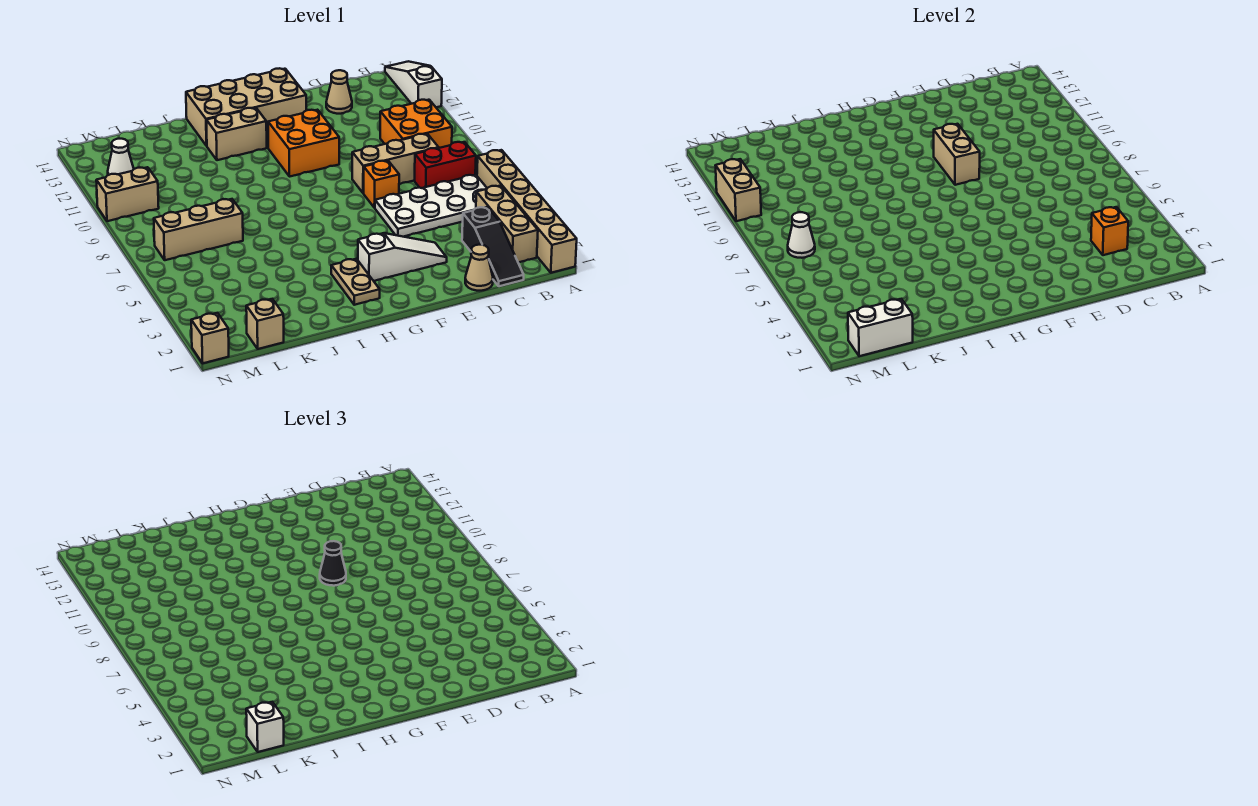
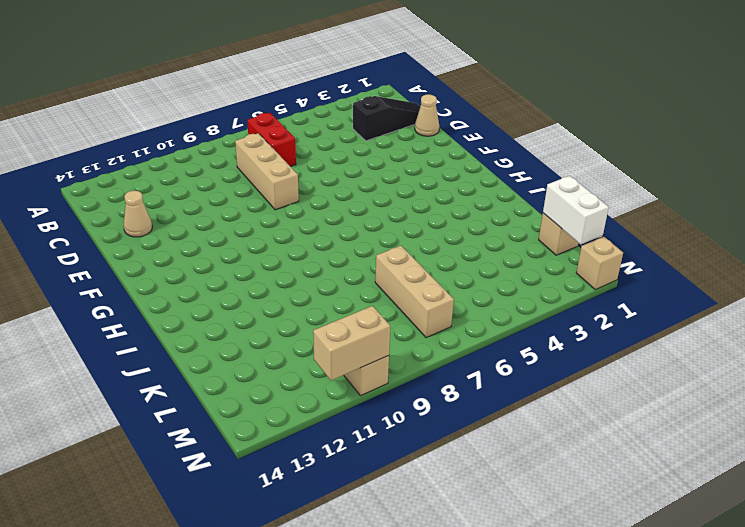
none -> tan brick A1:A6 level 1
none -> white slope A12:A14 level 1 top 12
none -> tan brick B2:B4 level 1

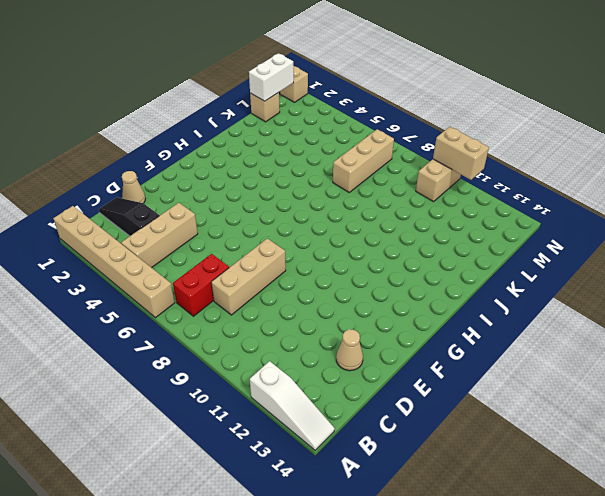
tan brick B4:D4 level 1 -> tan brick B2:B4 level 1
none -> white plate B5:E6 level 1
none -> orange brick B9:C10 level 1
none -> white slope E3:G3 level 1 top G

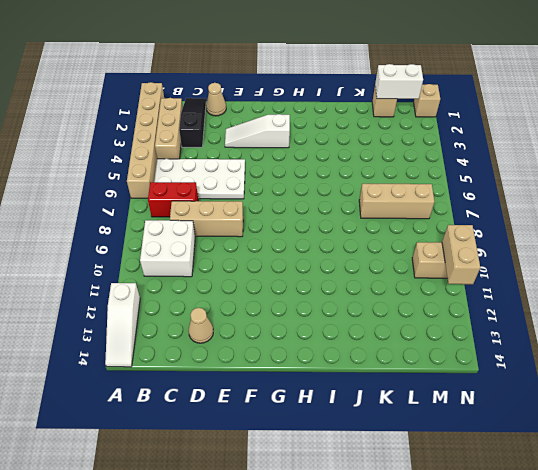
white brick B9:C10 level 1 -> orange brick B9:C10 level 1
none -> orange brick E7 level 1
none -> orange brick F10:G11 level 1
none -> tan brick F13:I14 level 1

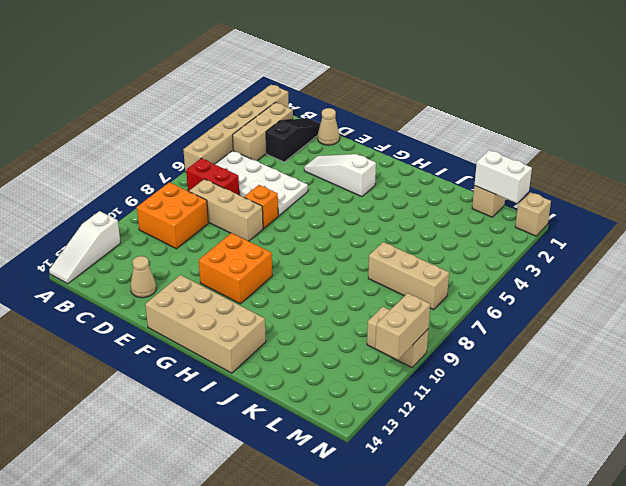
none -> tan plate H2:H3 level 1
none -> tan brick H12:I12 level 1
none -> white cone M12 level 1

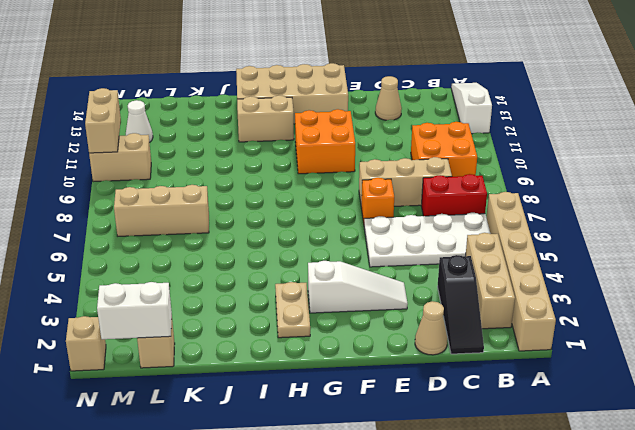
none -> orange brick C3 level 2
none -> tan brick F9:F10 level 2
none -> white cone M7 level 2

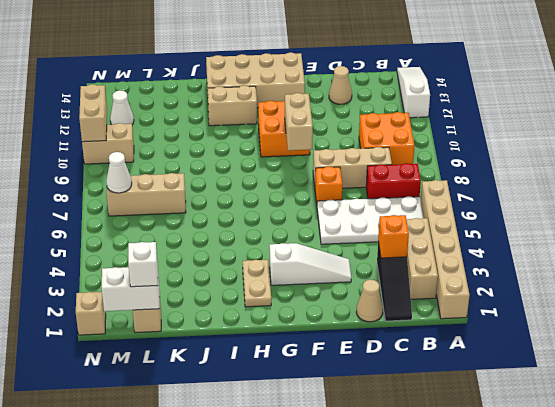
none -> black cone F9 level 3

